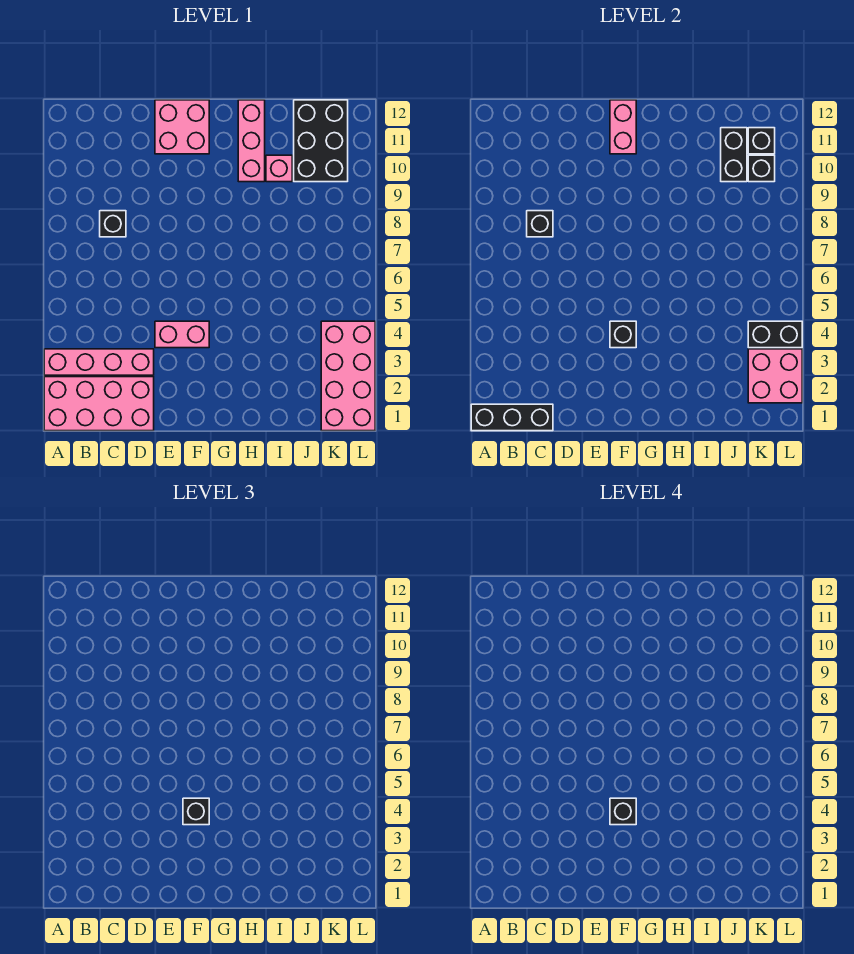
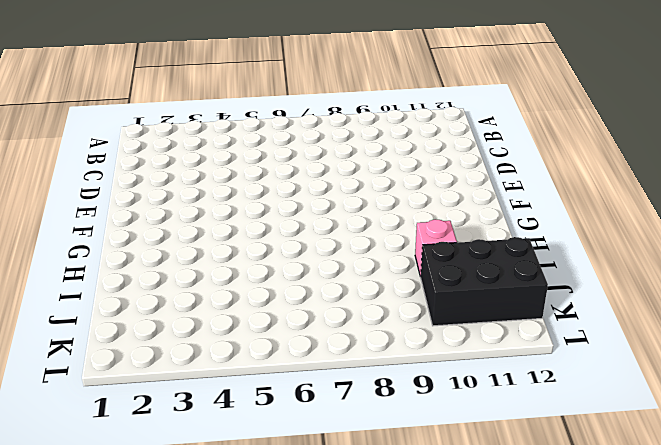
none -> pink brick A1:D2 level 1
none -> pink brick A3:D3 level 1
none -> black brick C8 level 1

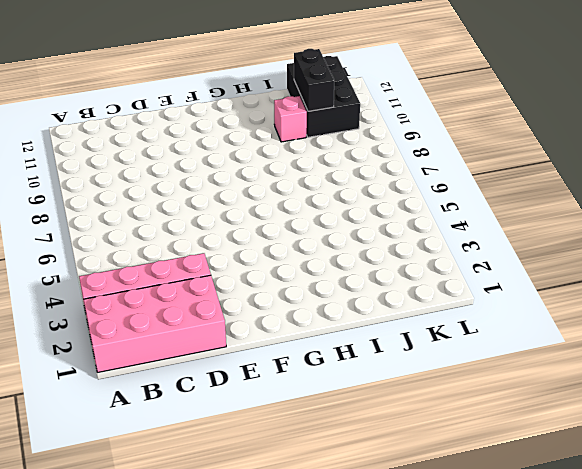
none -> black brick C8 level 1
none -> pink brick E4:F4 level 1
none -> pink brick E11:F12 level 1

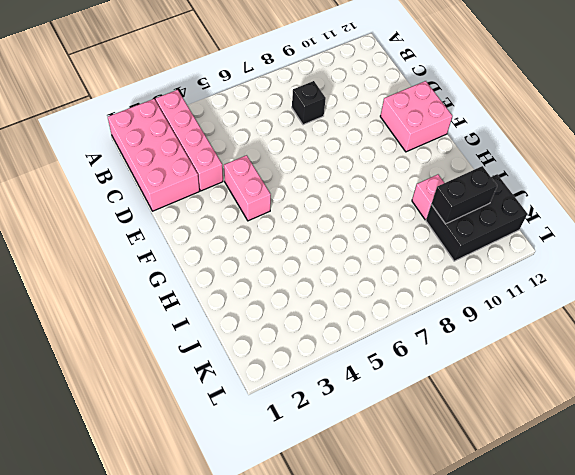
none -> pink brick H10:H12 level 1
none -> pink brick K1:L4 level 1
none -> black brick A1:C1 level 2

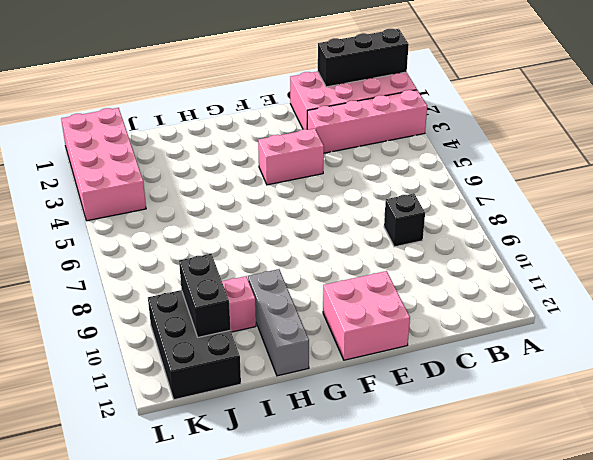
grey brick H10:H12 level 1 -> pink brick H10:H12 level 1
none -> black brick C8 level 2
none -> black brick F4 level 2
none -> pink brick F11:F12 level 2

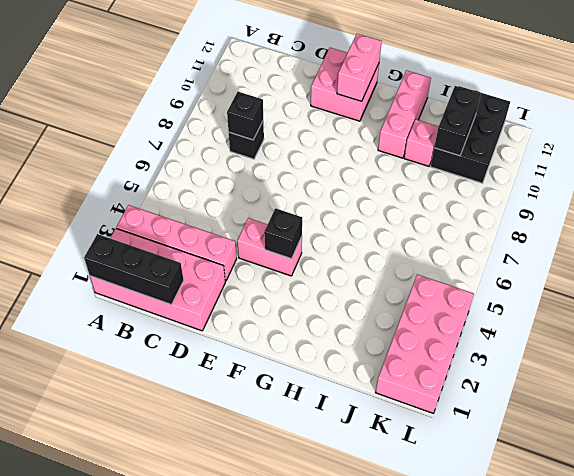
none -> pink brick K2:L3 level 2
none -> black brick K4:L4 level 2
none -> black brick K10 level 2

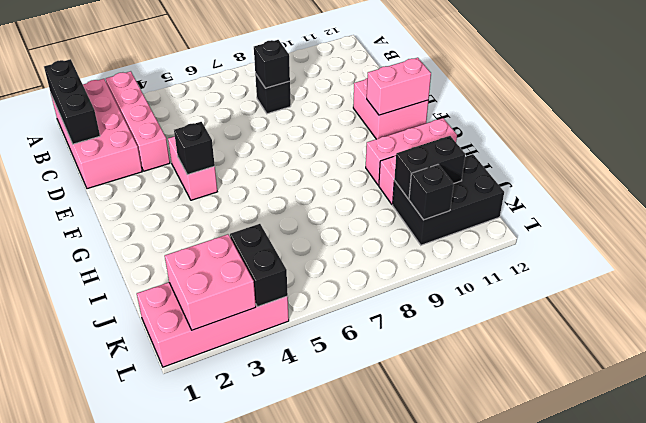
none -> black brick K11 level 2
none -> black brick F4 level 3
none -> black brick F4 level 4

